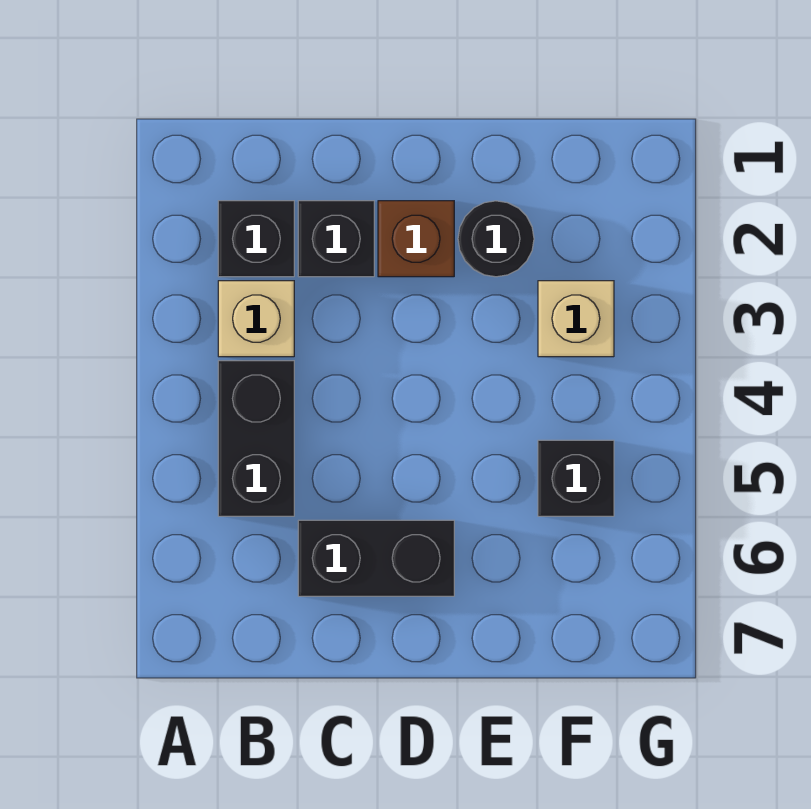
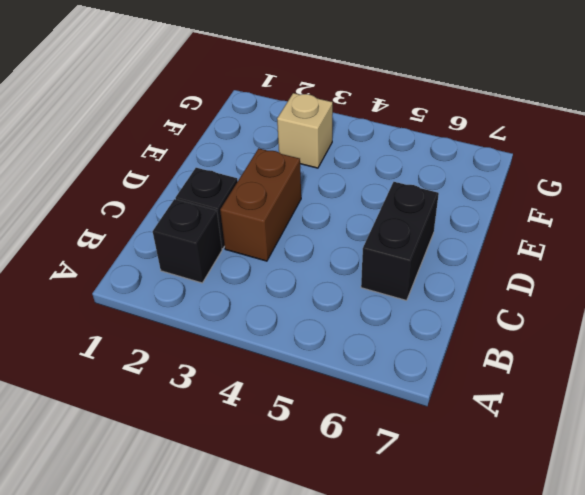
brown brick C3:D3 level 1 -> none
none -> tan brick B3 level 1
none -> black brick B4:B5 level 1

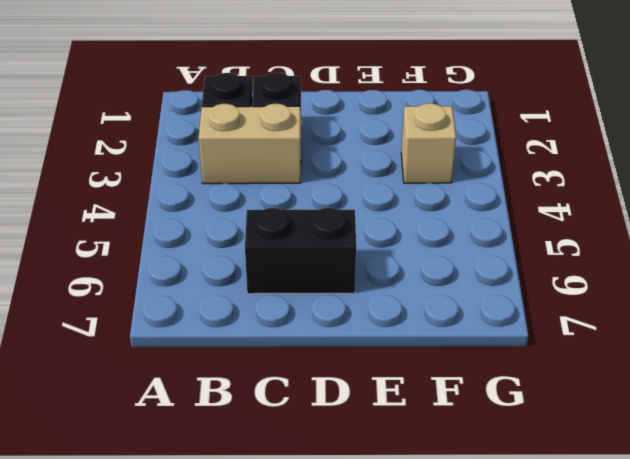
tan brick B3:C3 level 1 -> tan brick B3 level 1
none -> black brick B4:B5 level 1
none -> brown brick D2 level 1

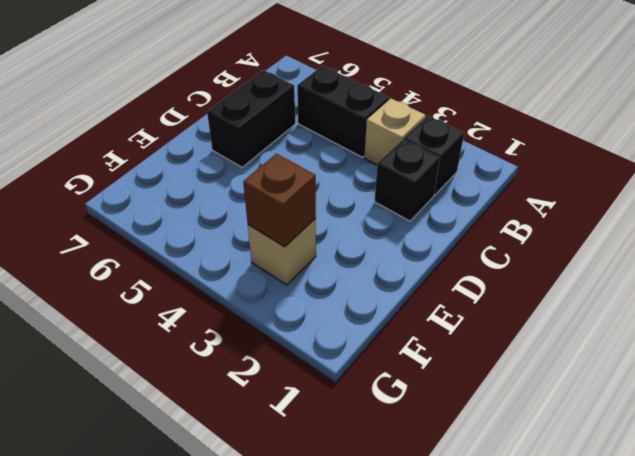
brown brick F3 level 2 -> brown brick D2 level 1
none -> black round brick E2 level 1
none -> black brick F5 level 1

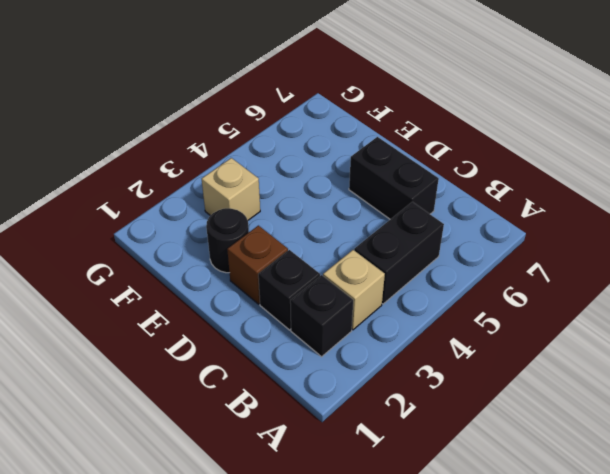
none -> black brick F5 level 1

